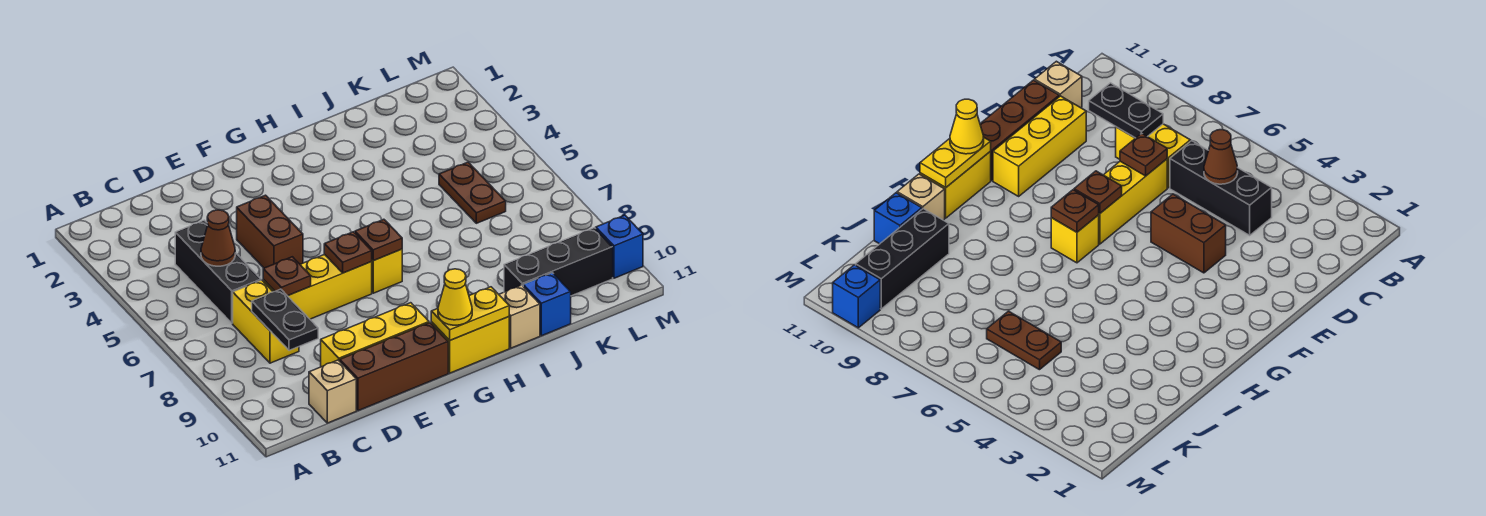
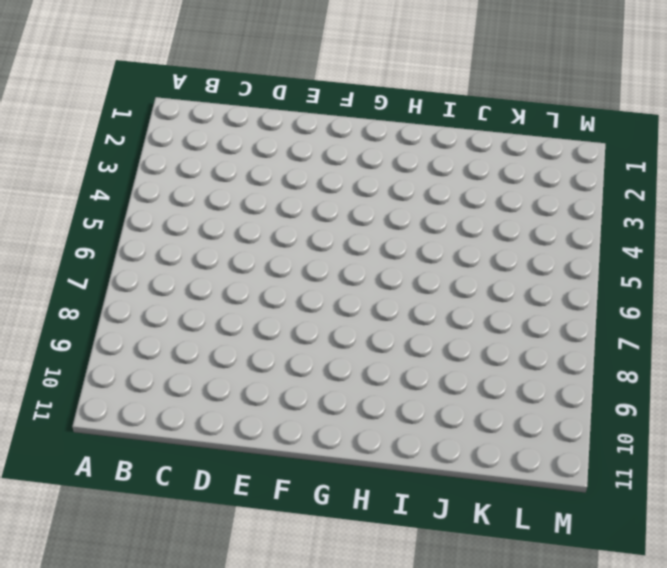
none -> black brick C4:C6 level 1
none -> yellow brick C7:C8 level 1
none -> tan brick C11 level 1

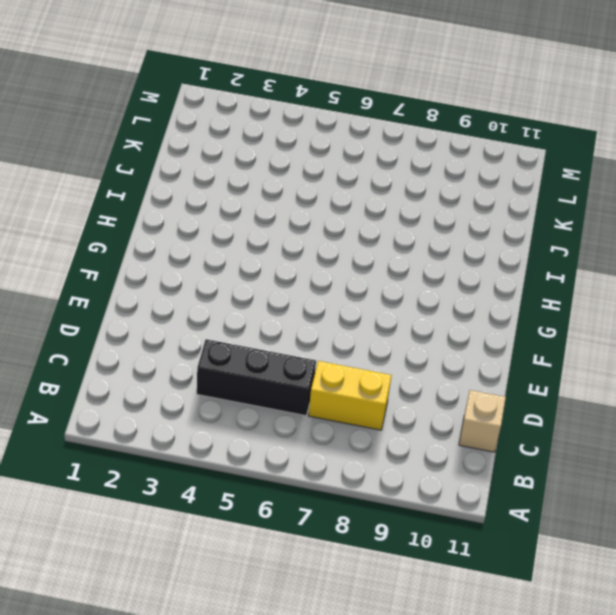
none -> yellow brick D7:F7 level 1
none -> yellow brick D10:F10 level 1
none -> brown brick D11:F11 level 1

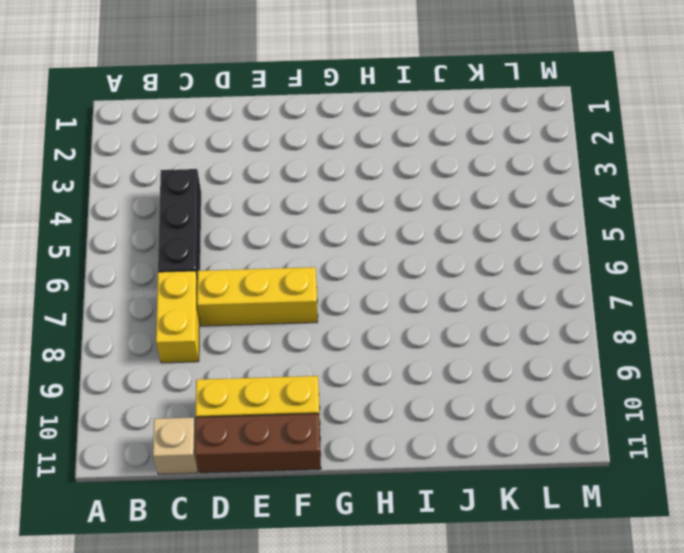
none -> brown brick E4:E5 level 1
none -> yellow brick G7 level 1
none -> yellow brick G11:H11 level 1

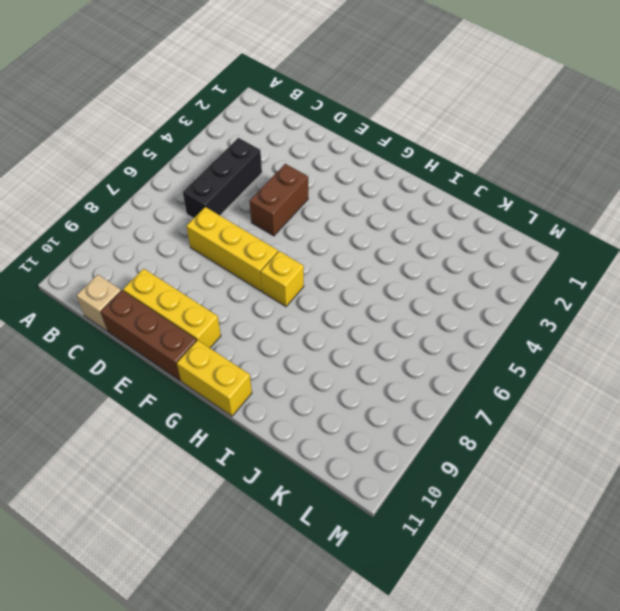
none -> yellow brick C7:C8 level 1
none -> tan brick I11 level 1
none -> black brick J10:L10 level 1

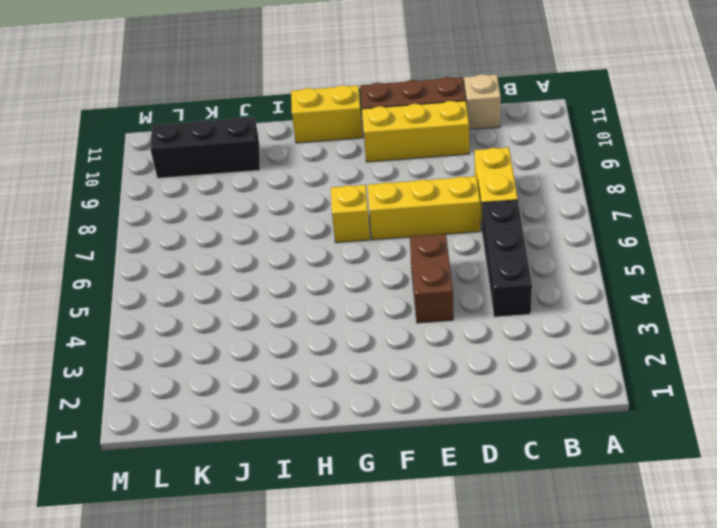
none -> tan brick I11 level 1
none -> blue brick J11 level 1
none -> brown plate K5:K6 level 1

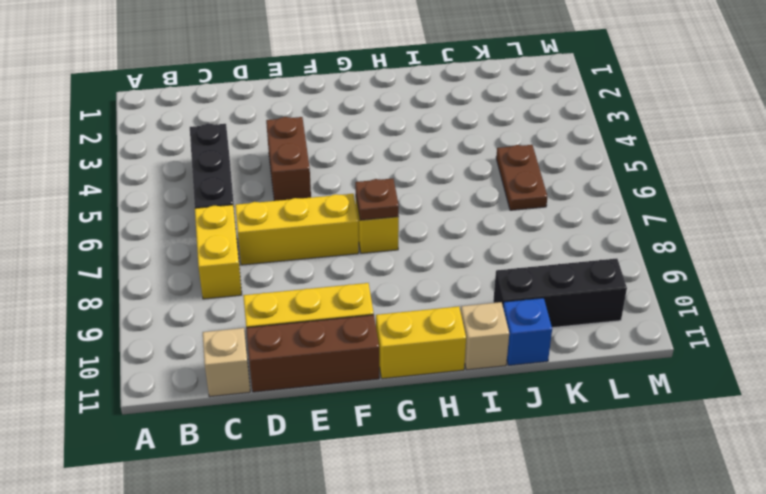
none -> blue brick M10 level 1
none -> brown cone C5 level 2
none -> black plate C8:C9 level 2

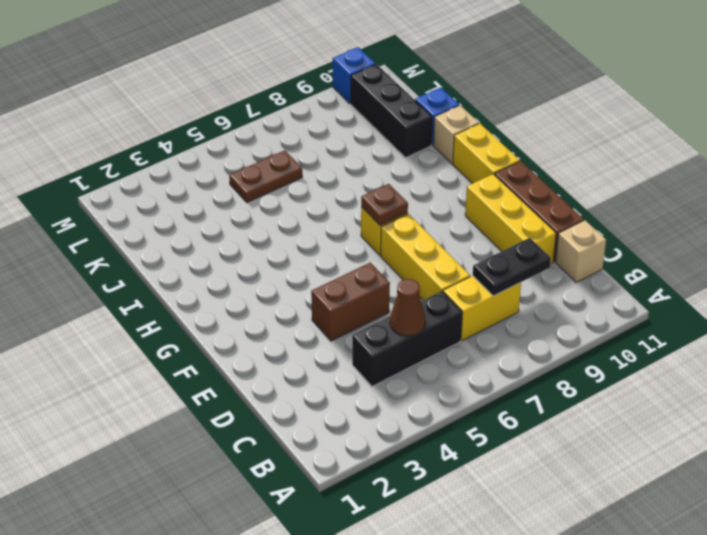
none -> brown plate D7 level 2
none -> brown plate F7 level 2
none -> yellow plate G11:H11 level 2

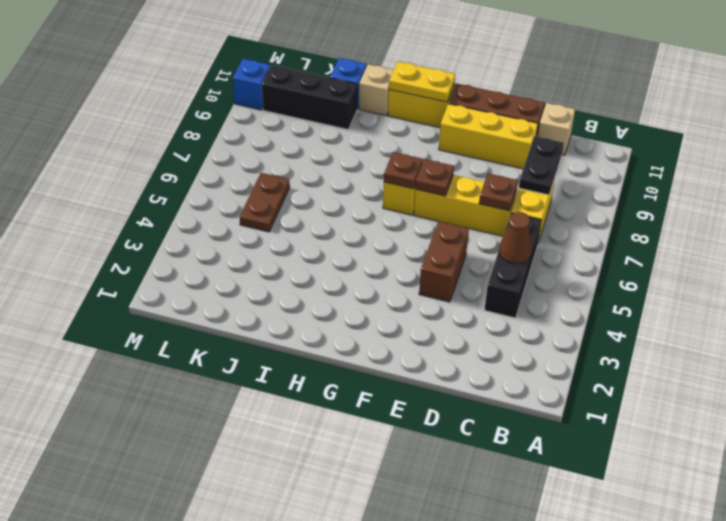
none -> yellow cone G11 level 3

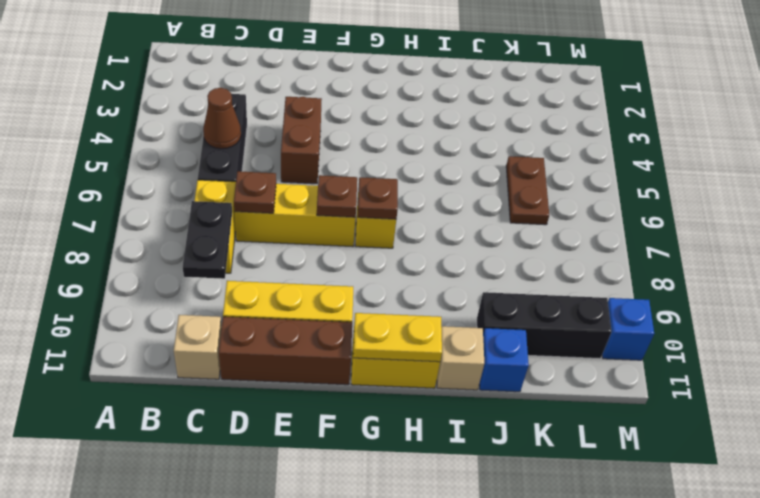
none -> yellow cone G11 level 3

